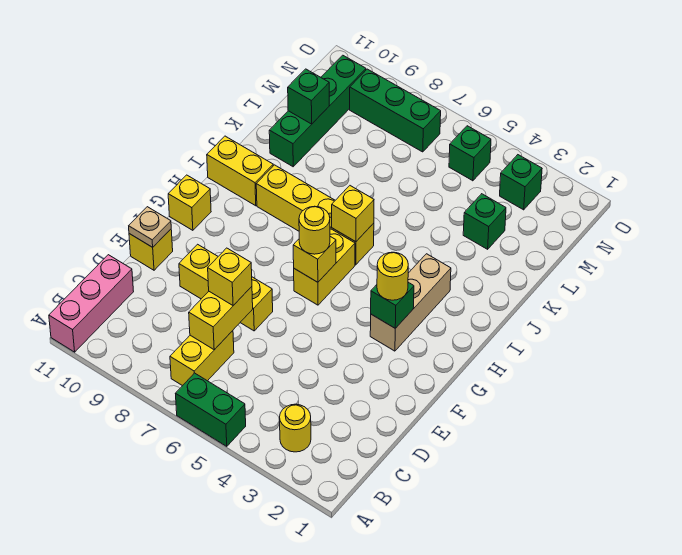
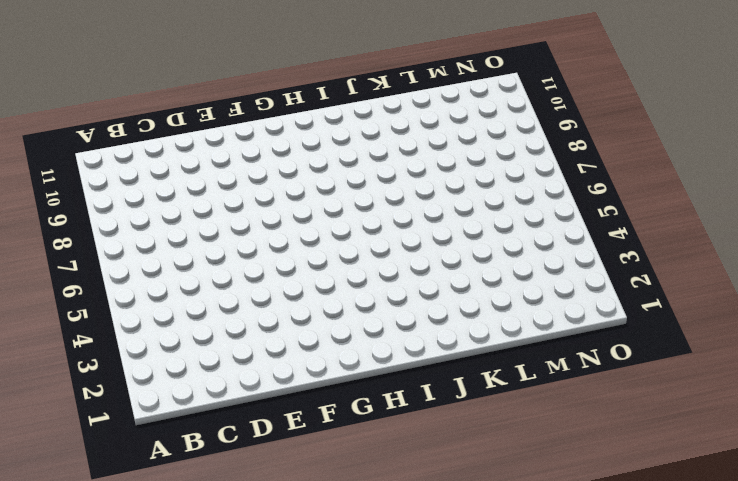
none -> green brick A5:A6 level 1
none -> pink brick A11:C11 level 1
none -> yellow round brick B3 level 1

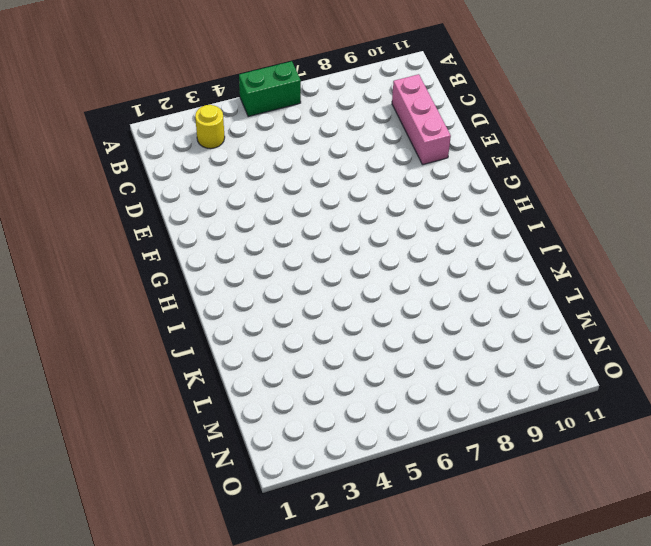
pink brick C10:E10 level 1 -> pink brick A11:C11 level 1
none -> yellow brick B7:C7 level 1
none -> yellow brick E7:E9 level 1
none -> yellow brick E11 level 1

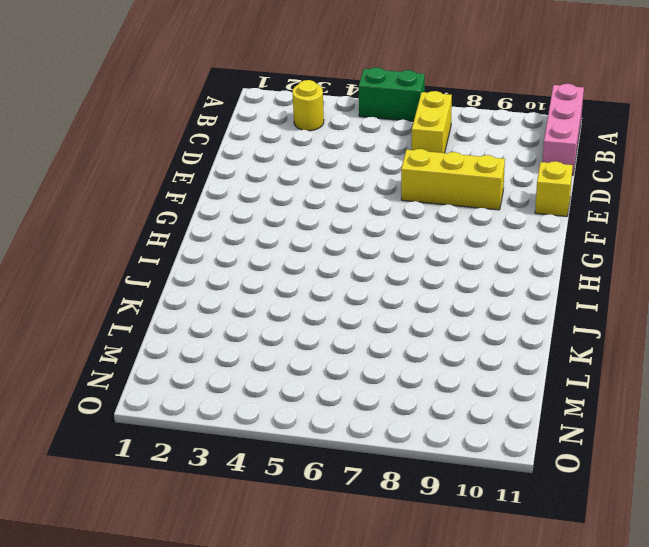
none -> tan brick G3:I3 level 1
none -> yellow brick G6:H6 level 1
none -> yellow brick G11 level 1

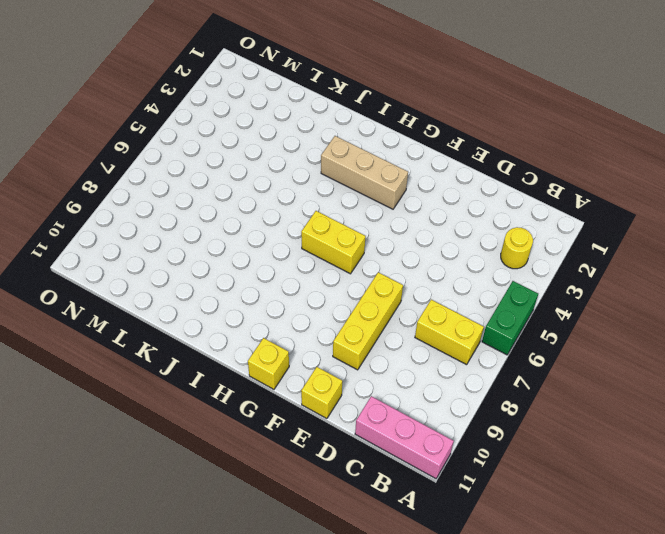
none -> yellow brick I6:I9 level 1
none -> yellow brick I10:I11 level 1
none -> green brick K10:N10 level 1

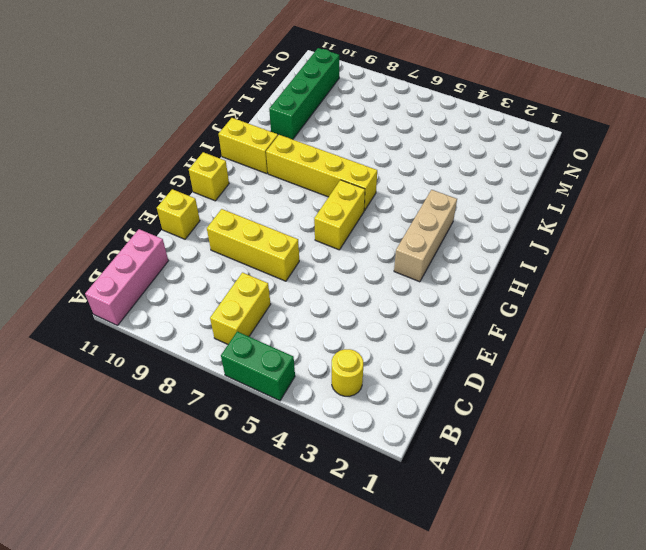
none -> green brick L3 level 1
none -> green brick N3 level 1
none -> green brick N5 level 1

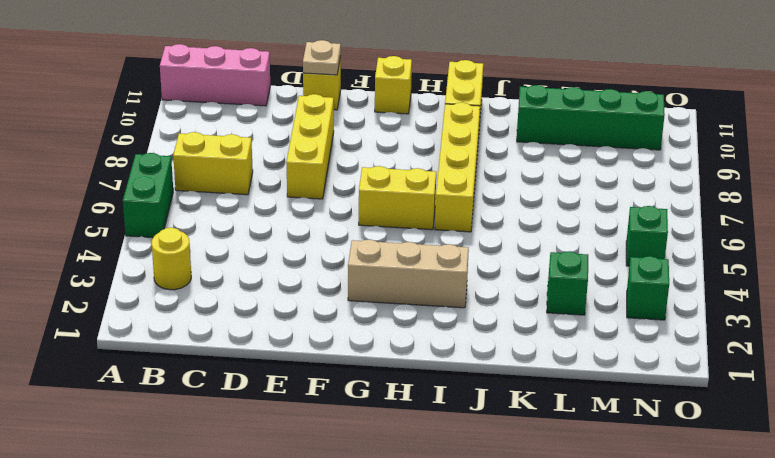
none -> green brick N7:N9 level 1
none -> yellow brick C7:D7 level 2
none -> green brick G3 level 2

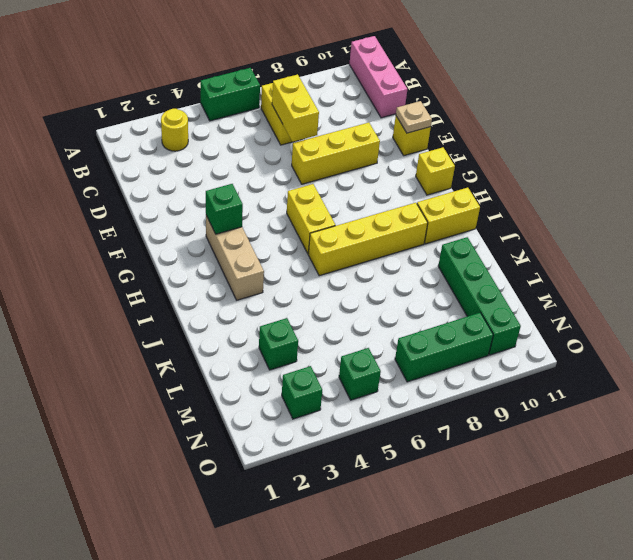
none -> yellow brick G6 level 2
none -> yellow brick I6 level 2
none -> green brick L10 level 2

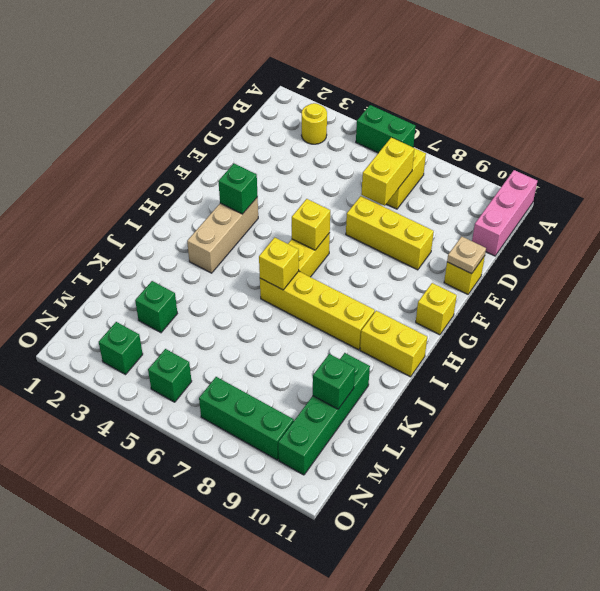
none -> yellow brick D7 level 3
none -> yellow round brick G3 level 3
none -> yellow round brick G6 level 3

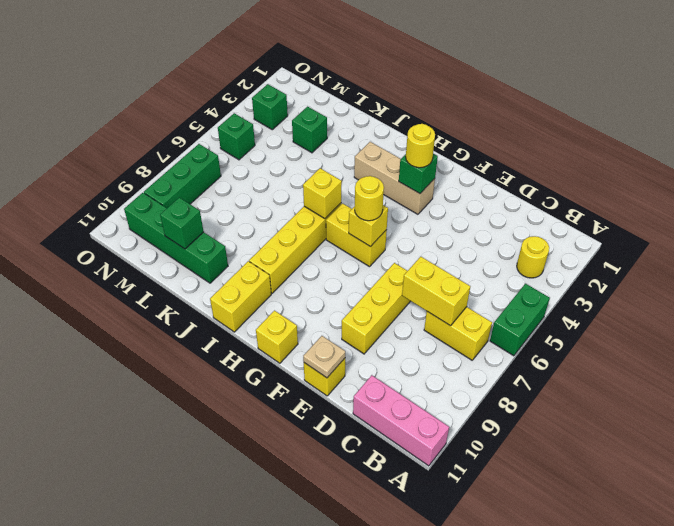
none -> yellow brick D7 level 3

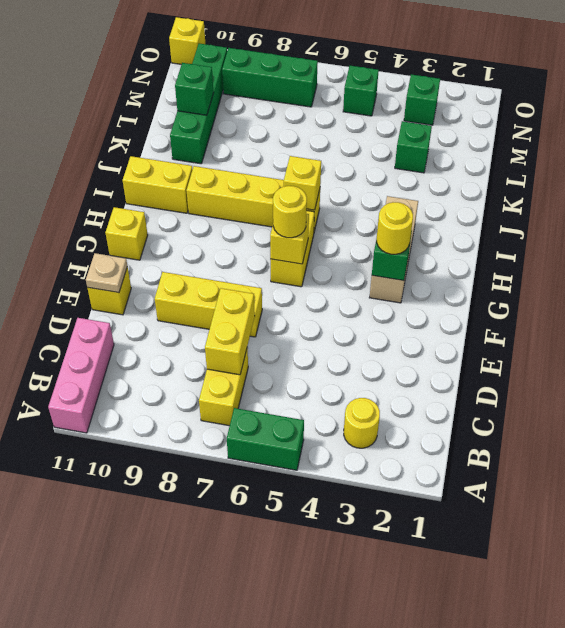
yellow brick O11 level 1 -> yellow brick D7 level 3

